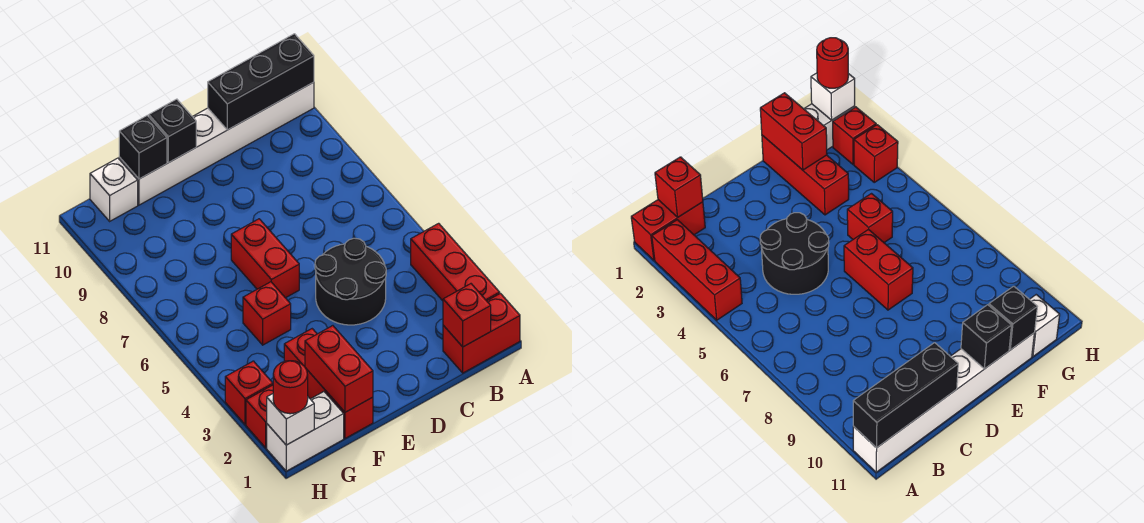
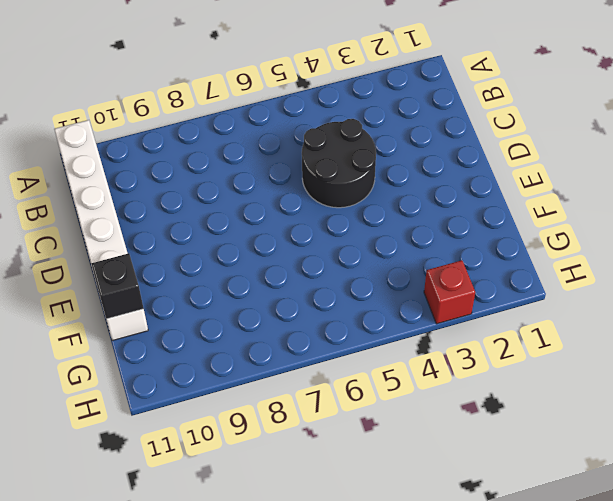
none -> red brick A1:B1 level 1
none -> red brick A2:A4 level 1
none -> red brick E6:E7 level 1

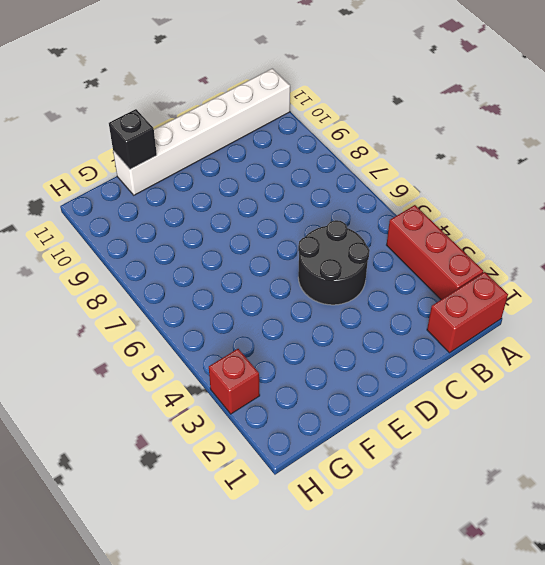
none -> red brick E6:E7 level 1
none -> red brick F1:F3 level 1
none -> red brick F5 level 1

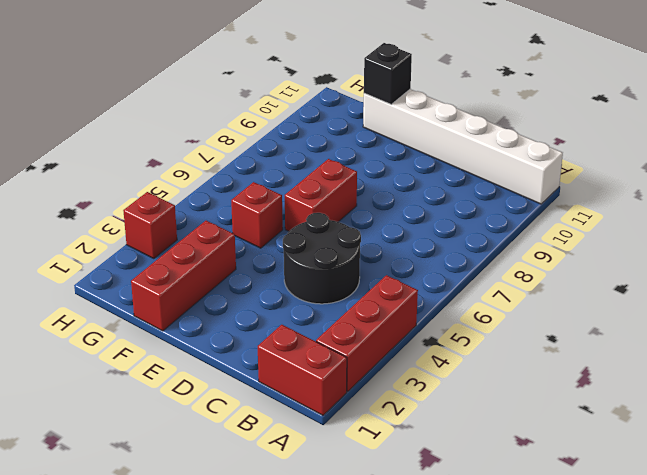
none -> white brick G1:H1 level 1
none -> white brick G11 level 1
none -> red brick H2 level 1

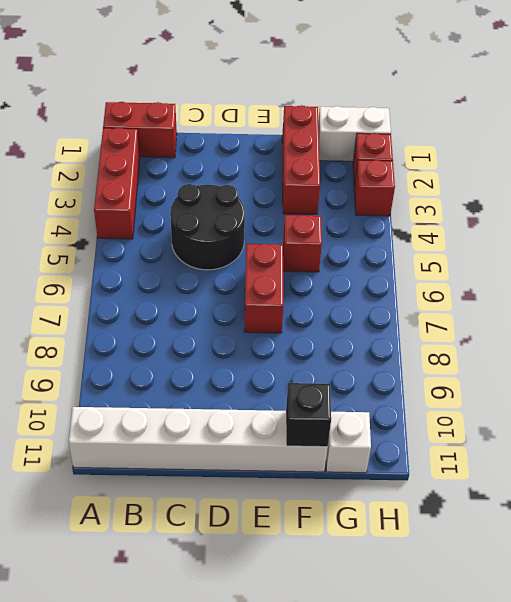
none -> black brick A11:C11 level 2
none -> red brick B1 level 2
none -> black brick E11 level 2

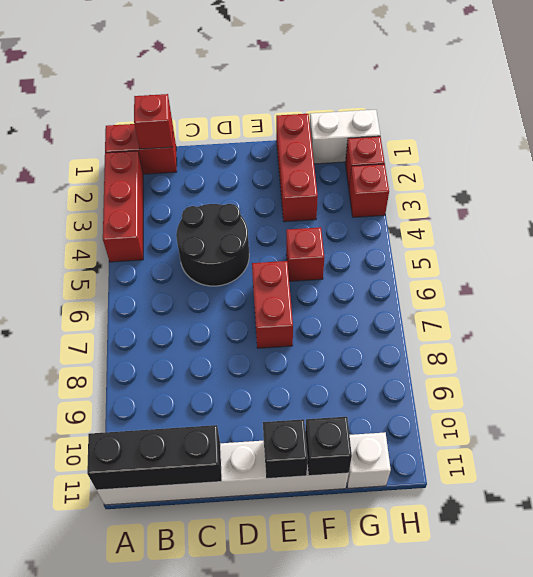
none -> red brick F1:F2 level 2
none -> white brick H1 level 2
none -> red round brick H1 level 3

